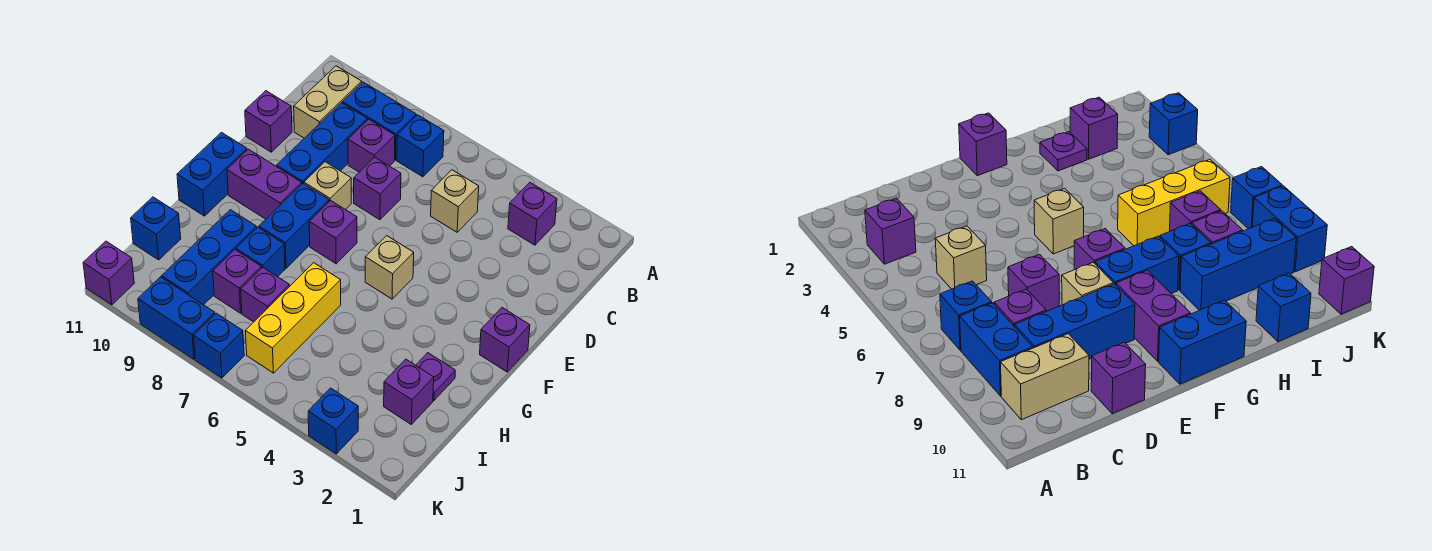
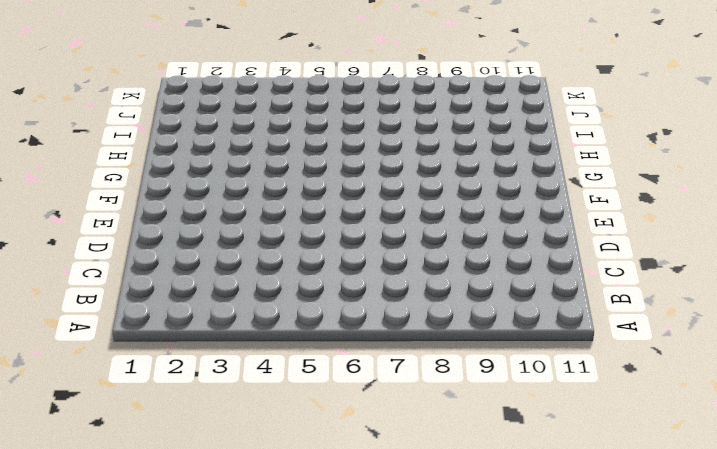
none -> purple brick B3 level 1
none -> blue brick B7 level 1
none -> blue brick B8:B9 level 1

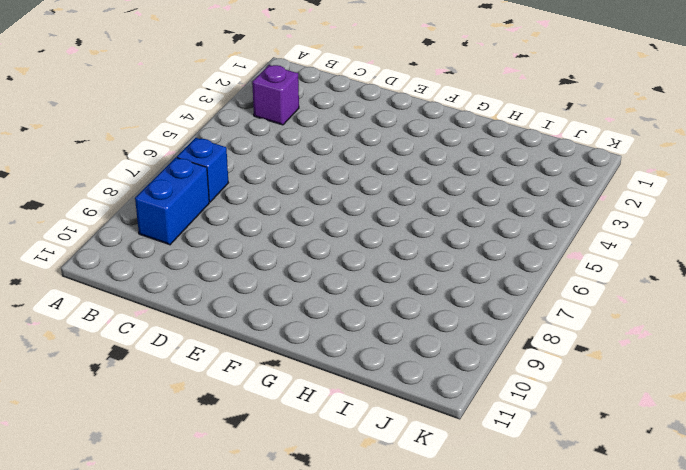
none -> tan brick B10:C10 level 1
none -> tan brick C5 level 1
none -> purple brick C8 level 1

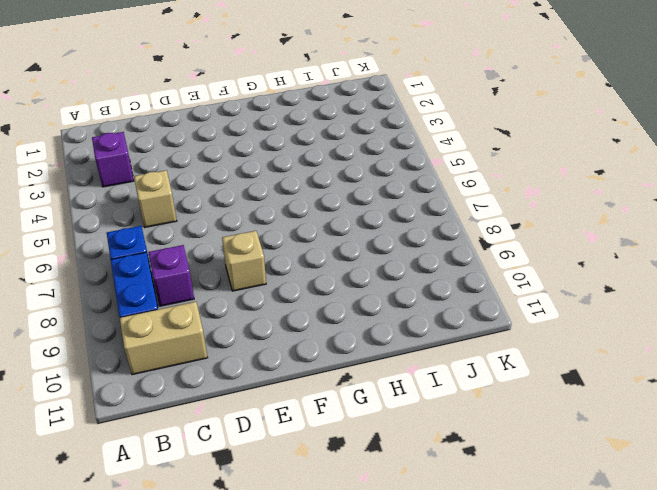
none -> blue brick C9:E9 level 1
none -> purple brick D7 level 1
none -> purple brick D11 level 1

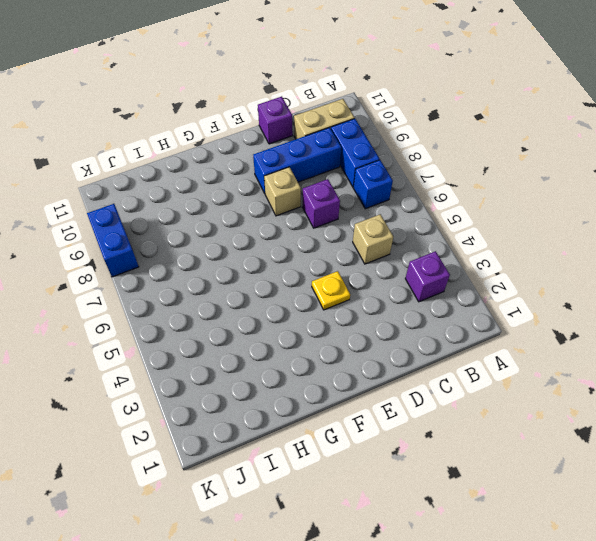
yellow plate E4 level 1 -> none
none -> purple brick C8 level 1
none -> purple brick F1 level 1
none -> tan brick F5 level 1

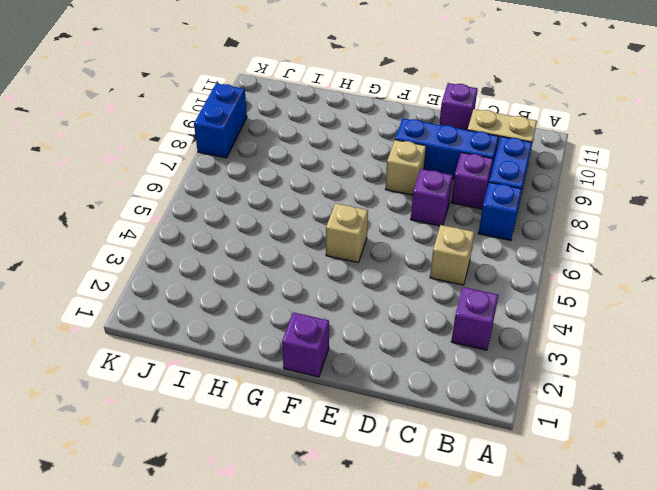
none -> purple brick F7 level 1
none -> blue brick F8:G8 level 1
none -> purple brick F9:F10 level 1

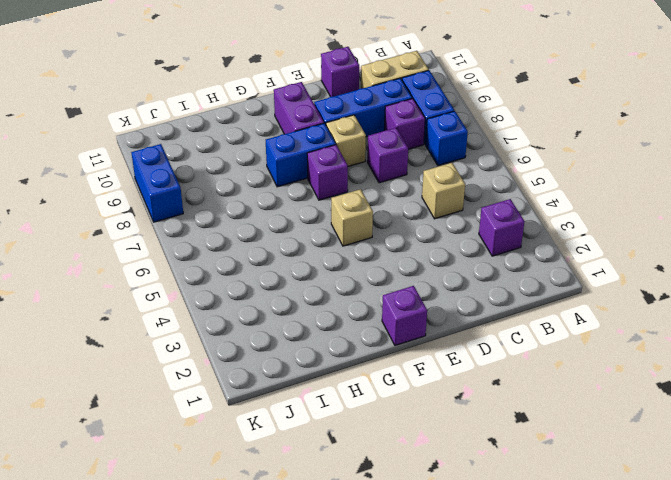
none -> blue brick F11:G11 level 1
none -> purple plate H2 level 1
none -> yellow brick H6:J6 level 1

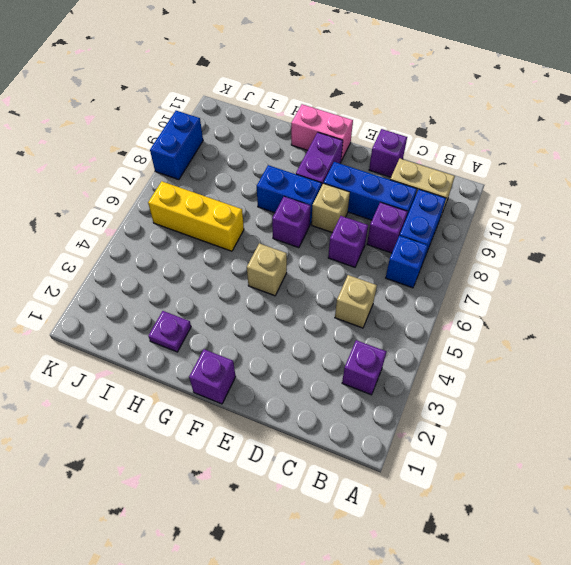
pink brick F11:G11 level 1 -> blue brick F11:G11 level 1
none -> blue brick H8 level 1
none -> blue brick H9:J9 level 1
none -> purple brick I2 level 1

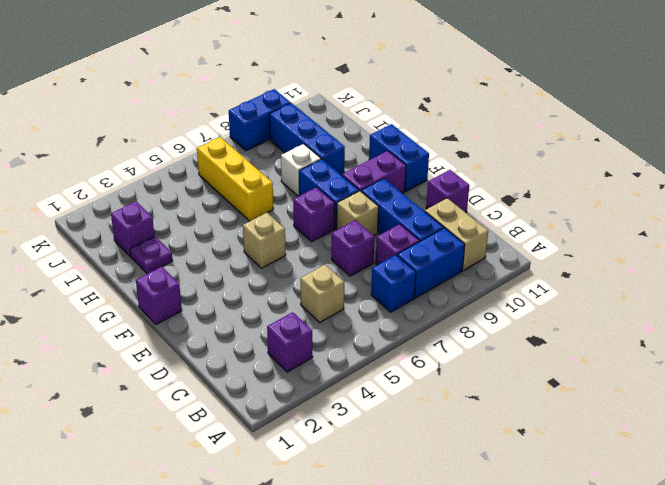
white brick H8 level 1 -> blue brick H8 level 1
none -> purple brick I7 level 1
none -> purple brick I8 level 1
none -> blue brick I11 level 1

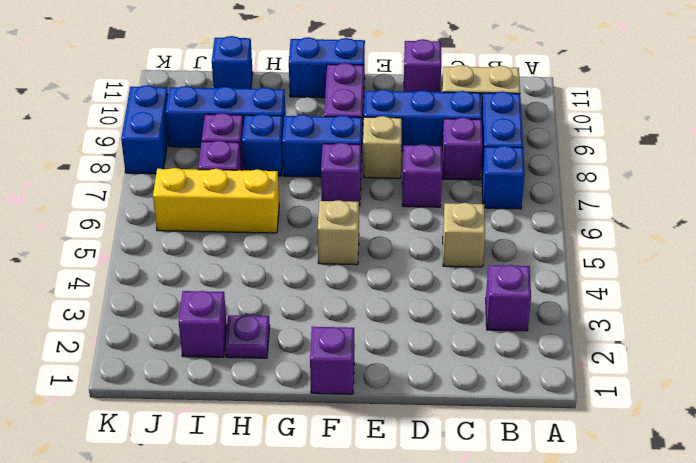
none -> blue brick K3 level 1
none -> blue brick K7 level 1
none -> purple brick K11 level 1

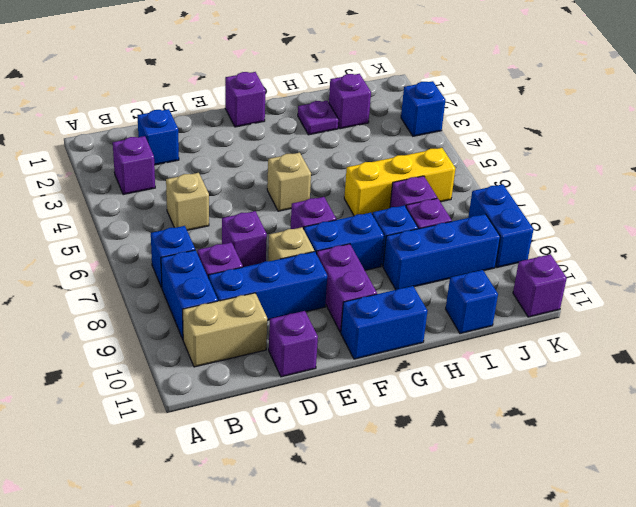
blue brick C2 level 1 -> blue brick K7 level 1

